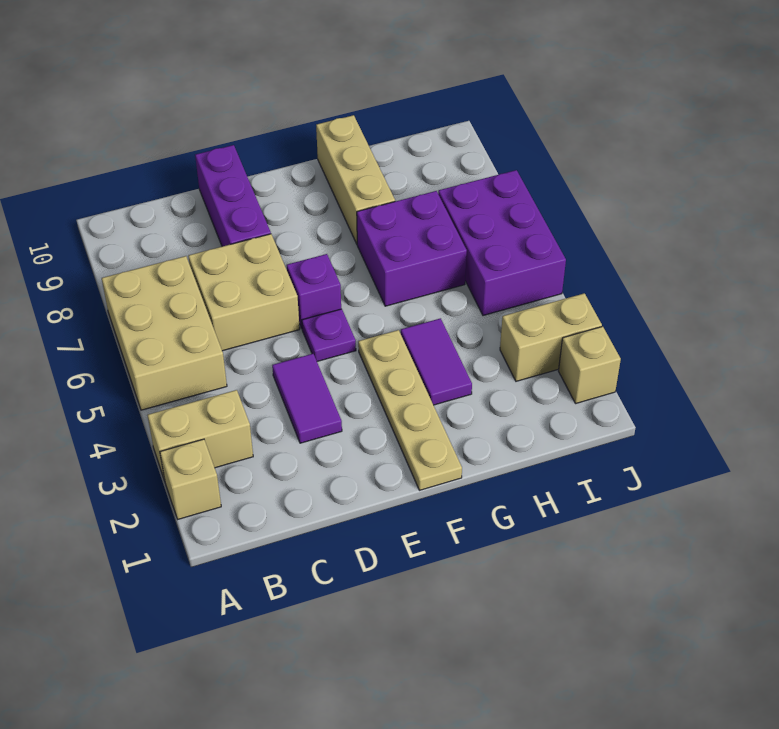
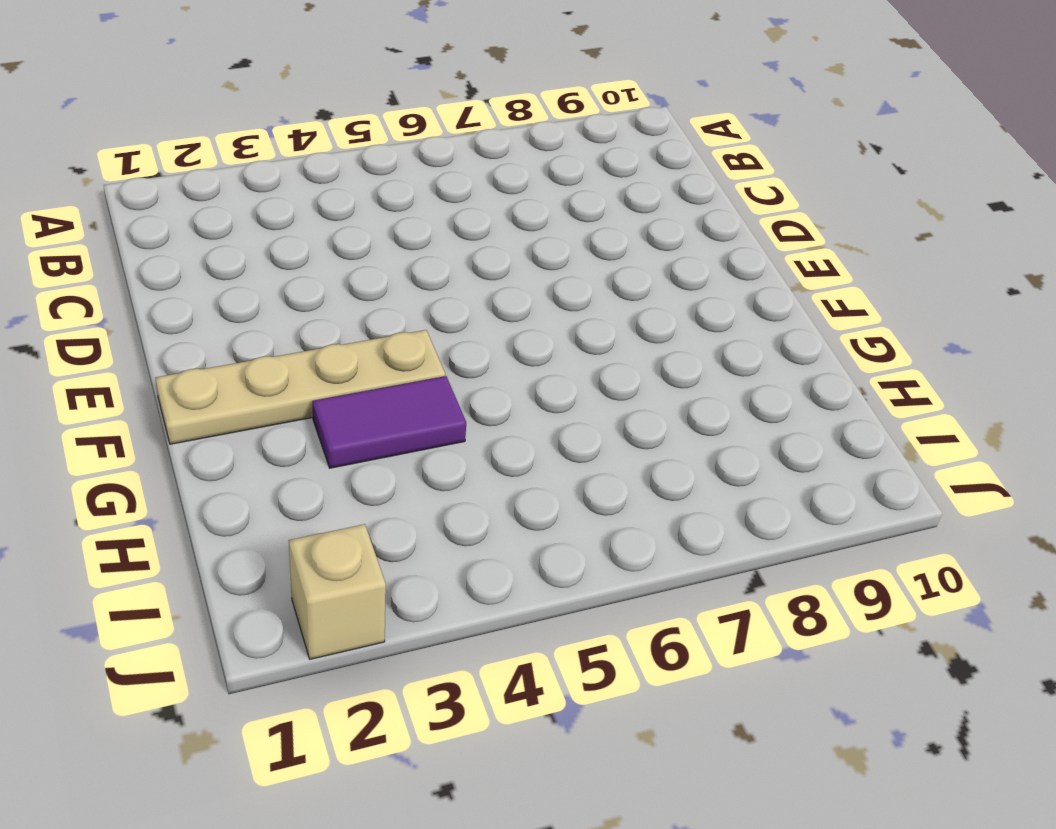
none -> tan brick A2 level 1
none -> tan brick A3:B3 level 1
none -> tan brick A5:B7 level 1

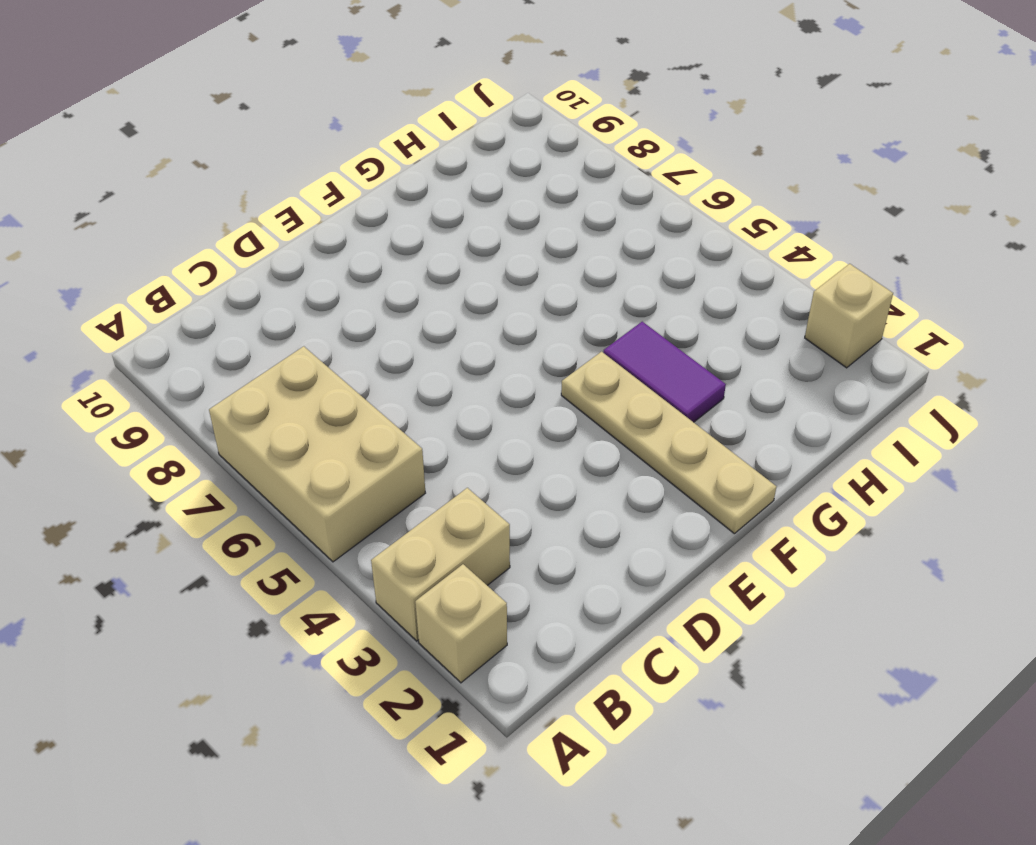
none -> tan brick C6:D7 level 1
none -> purple tile D3:D4 level 1
none -> purple brick D8:D10 level 1

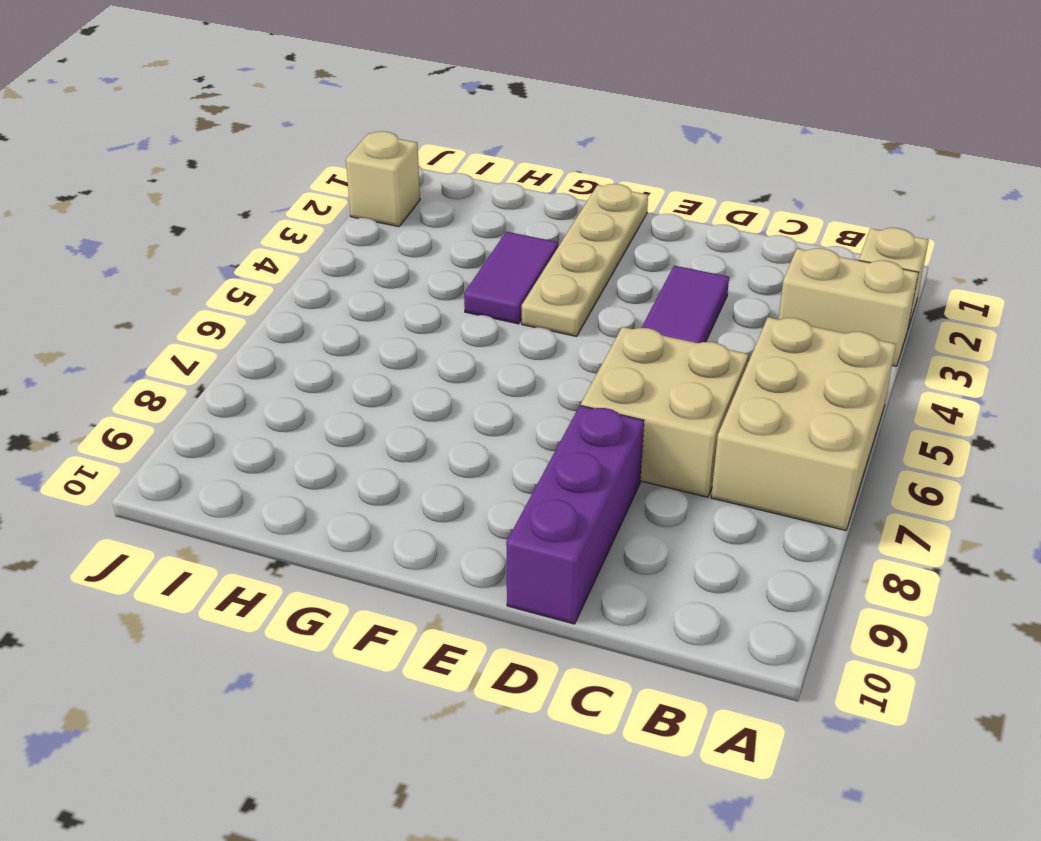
none -> purple plate E5 level 1
none -> purple brick E6 level 1
none -> purple brick G6:H7 level 1

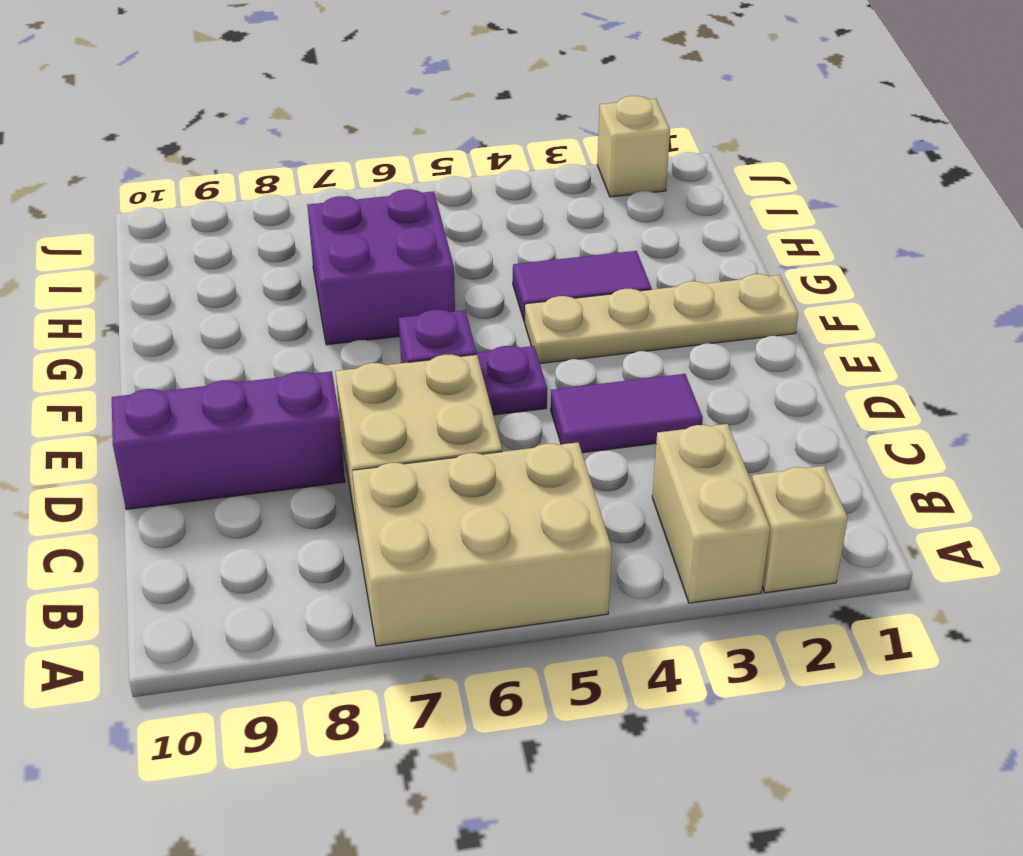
none -> tan brick G8:G10 level 1
none -> tan brick I3:J3 level 1
none -> purple brick I5:J7 level 1

